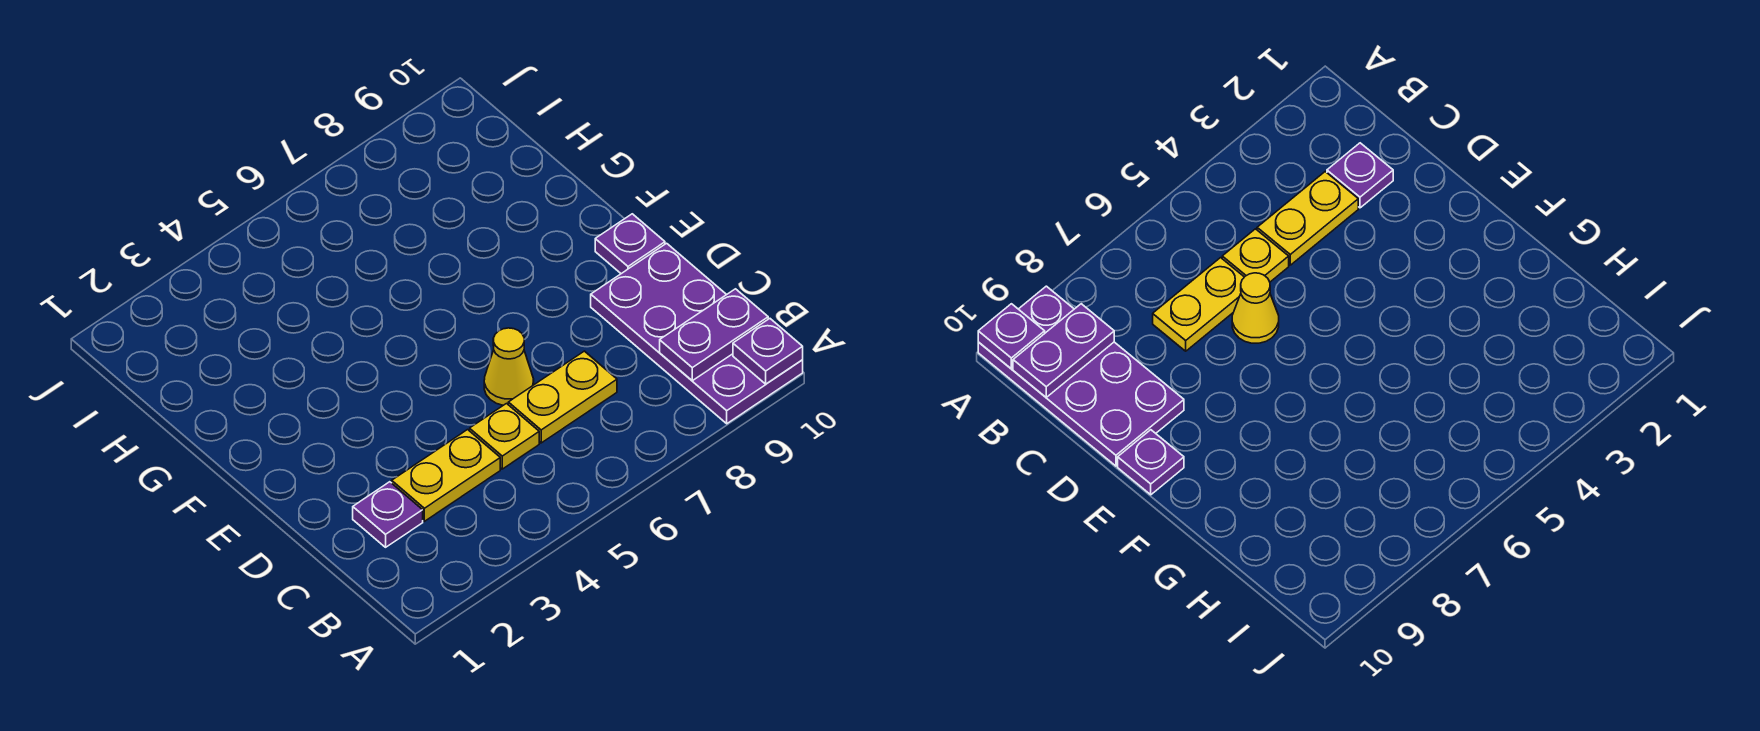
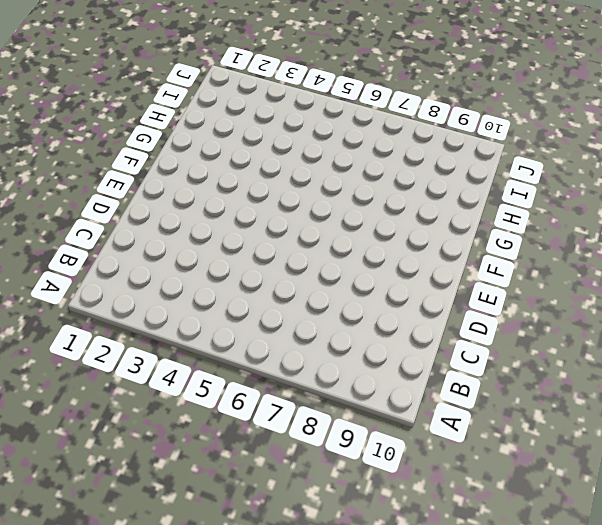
none -> purple plate A9:D10 level 1
none -> purple plate C2 level 1

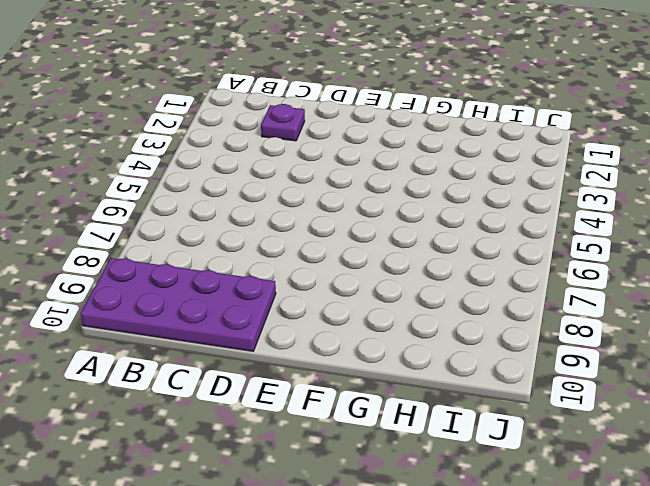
none -> yellow plate C3:C4 level 1
none -> yellow plate C5 level 1

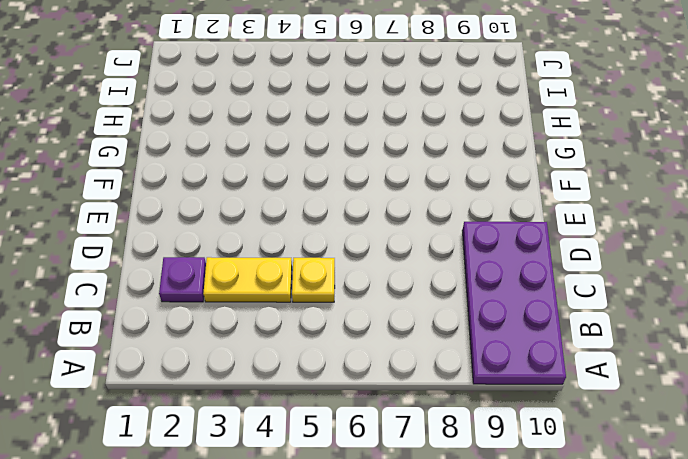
none -> yellow plate C6:C7 level 1
none -> yellow cone D6 level 1

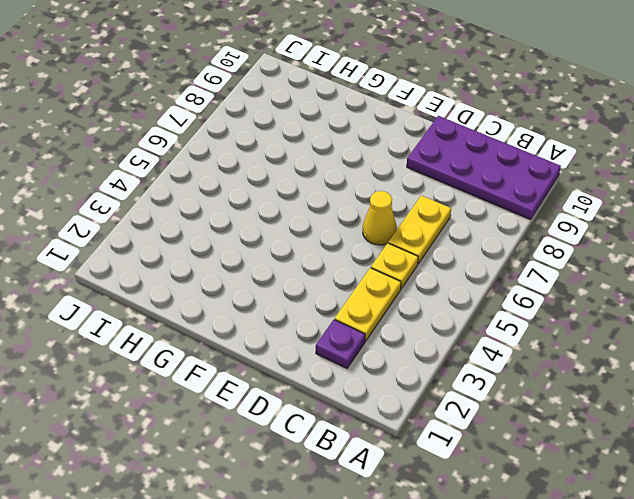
none -> purple plate E10 level 1
none -> purple plate A10 level 2

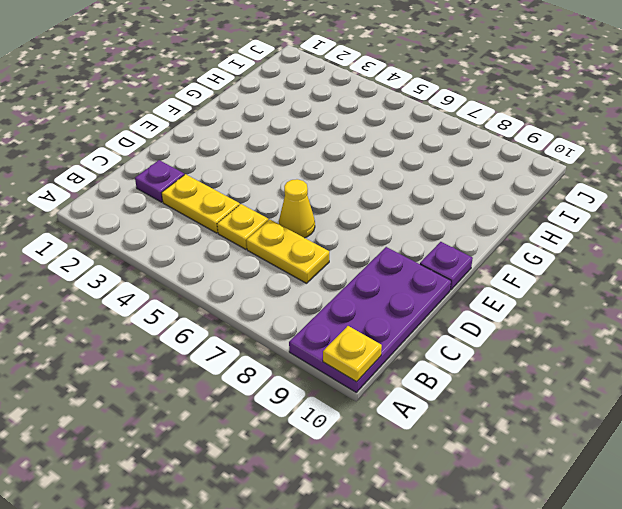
yellow plate A10 level 2 -> purple plate A10 level 2
none -> purple plate B9:B10 level 2

